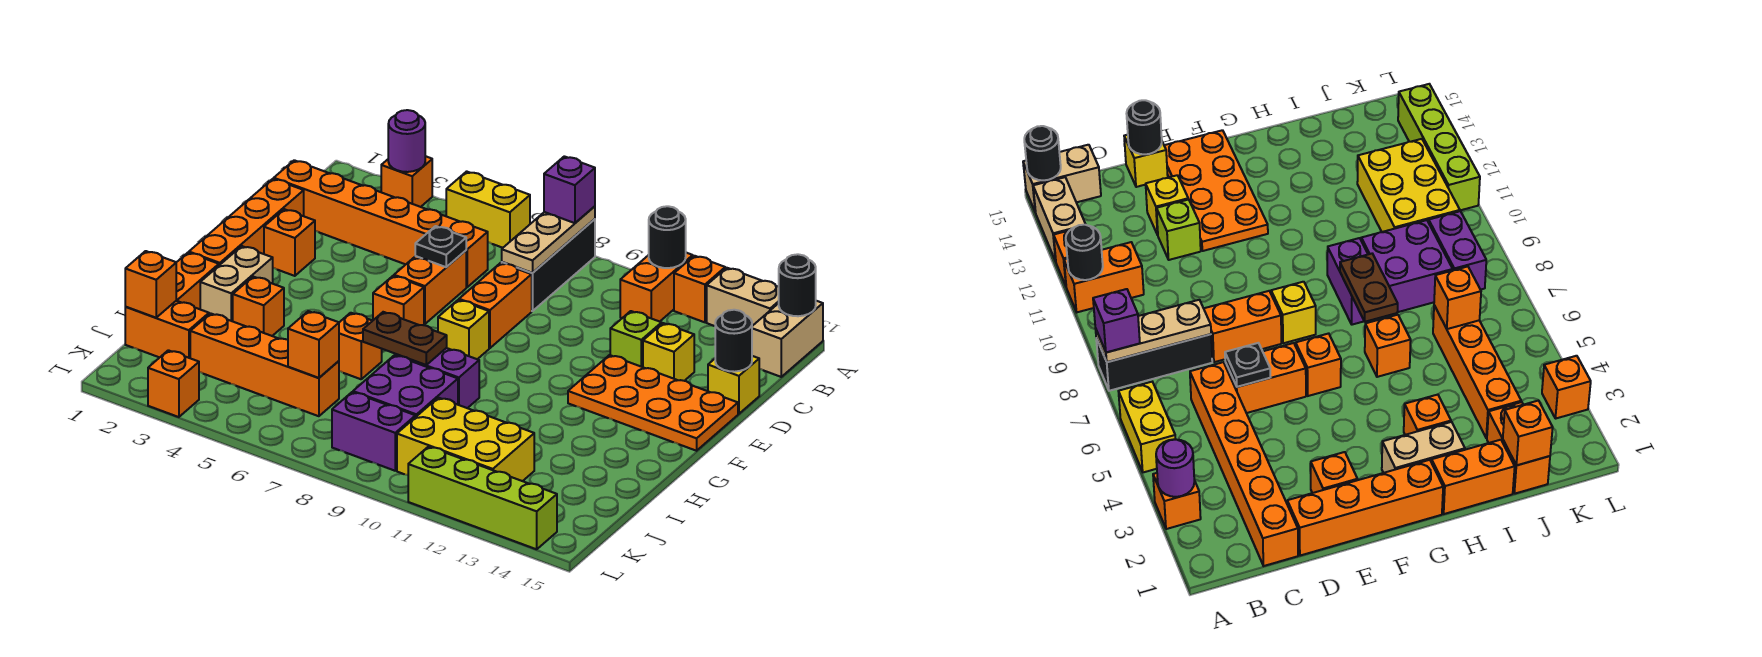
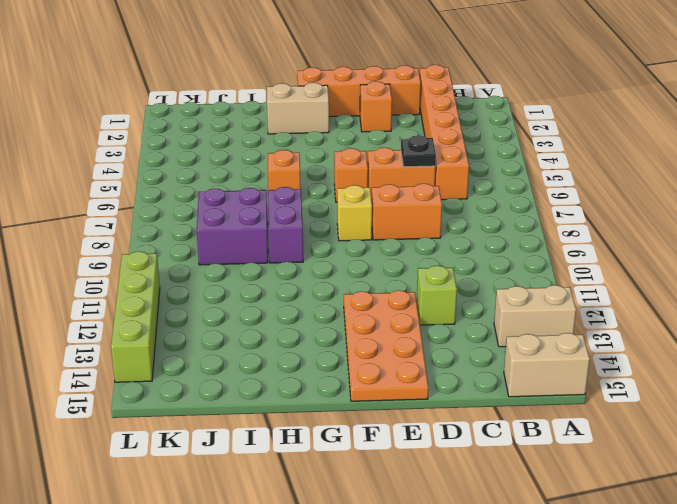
tan brick A13:B13 level 1 -> tan brick A13:A14 level 1
none -> orange brick A3 level 1
none -> yellow brick A5:A6 level 1
none -> black brick A8:C8 level 1
none -> orange brick A11:B11 level 1

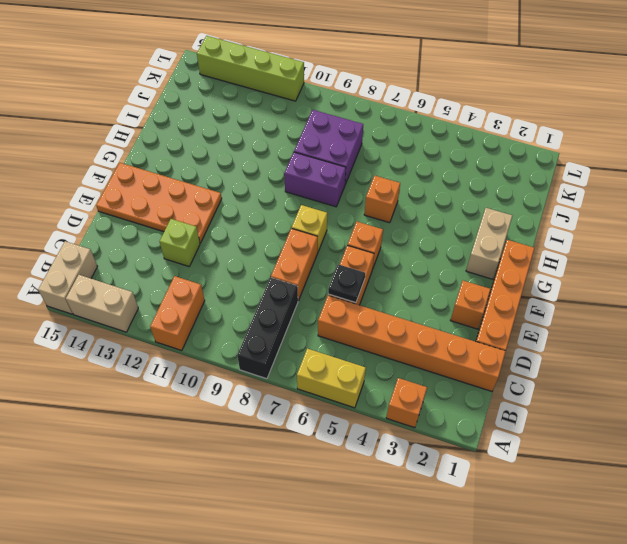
none -> orange brick A12 level 1
none -> yellow brick D13 level 1
none -> yellow brick D15 level 1
none -> orange brick H1:I1 level 1

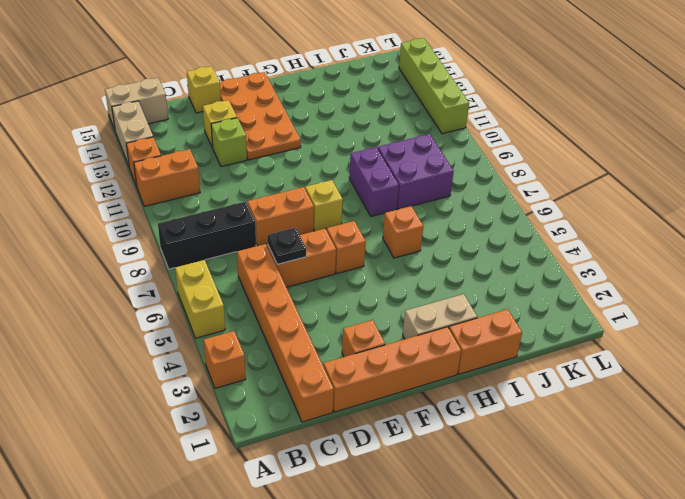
none -> orange brick H3 level 1
none -> orange brick J1:J2 level 1
none -> orange brick J3:J6 level 1
none -> yellow brick J10:K12 level 1

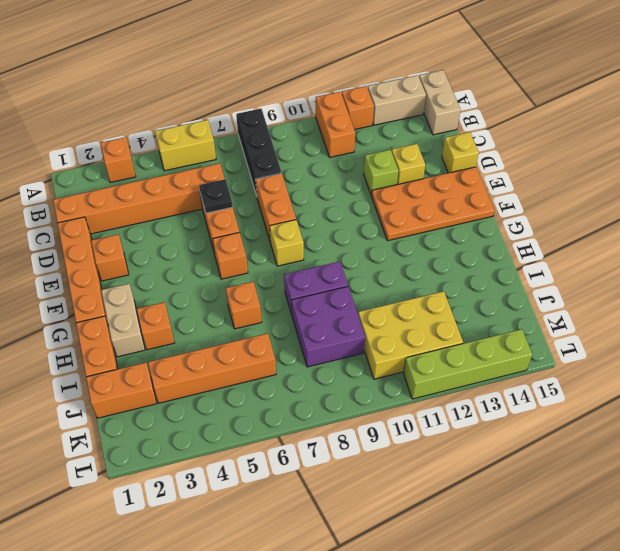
none -> purple brick K8:K9 level 1
none -> orange brick L3 level 1
none -> purple round brick A3 level 2
none -> tan plate A8:C8 level 2

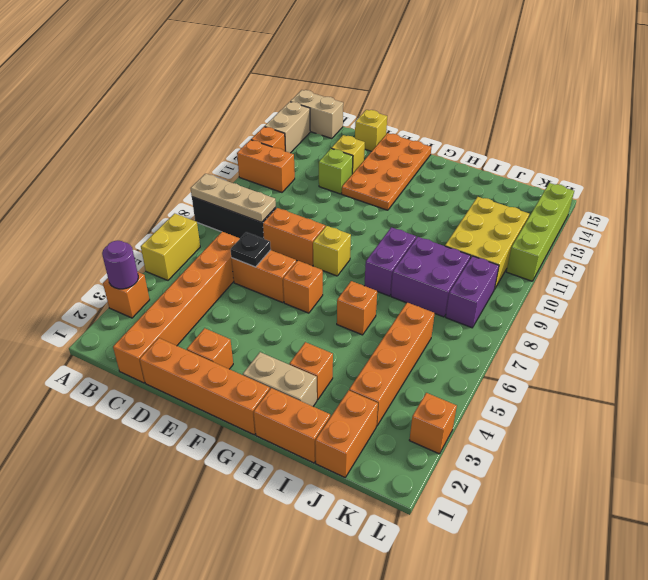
none -> black round brick A11 level 2
none -> black round brick A15 level 2
none -> black round brick D15 level 2
none -> brown plate H7:H8 level 2

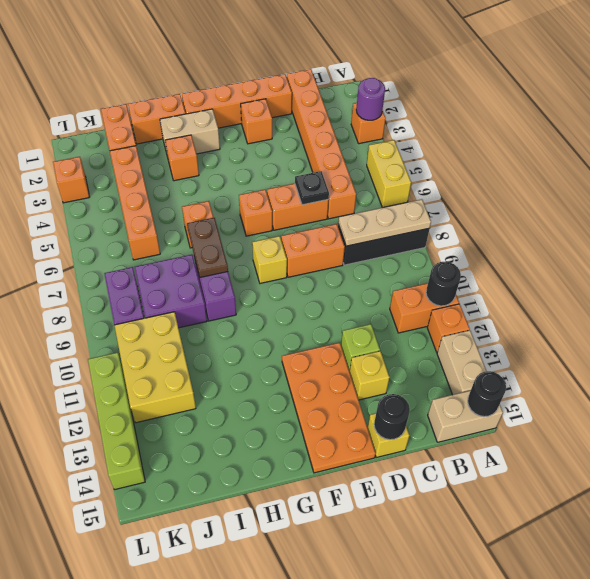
none -> orange brick J1 level 2
none -> orange brick J6 level 2
none -> purple brick A8 level 3

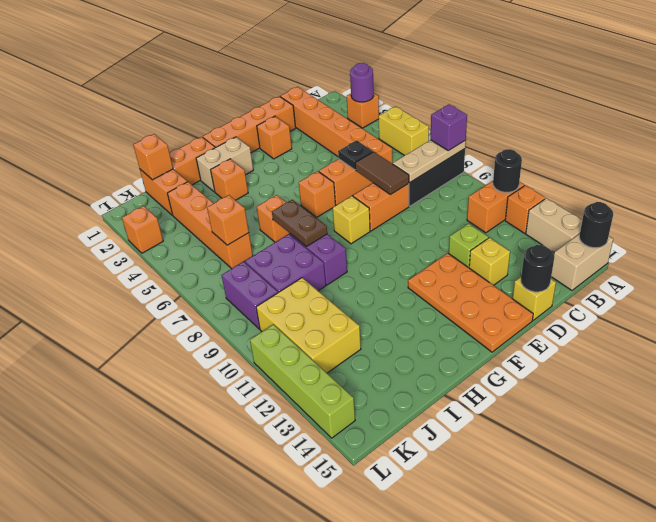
brown tile D7:D8 level 2 -> none

